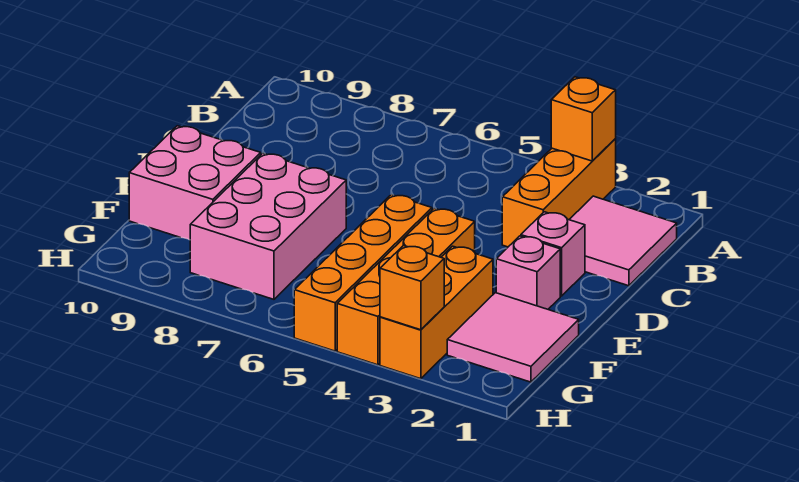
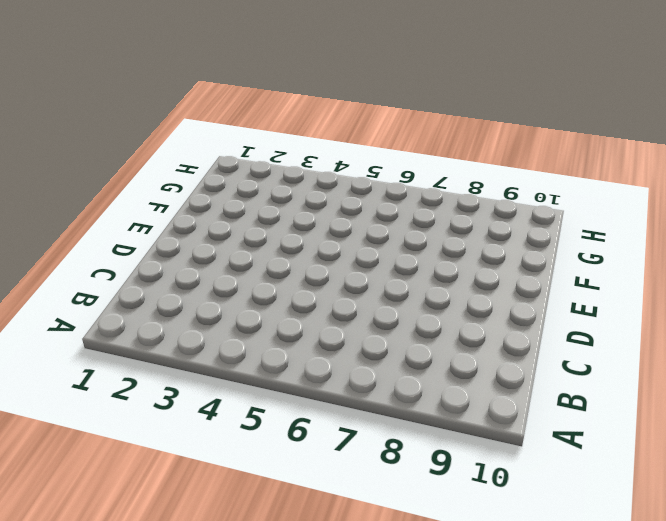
none -> orange brick A3:C3 level 1
none -> pink tile B1:C2 level 1
none -> pink brick D2 level 1

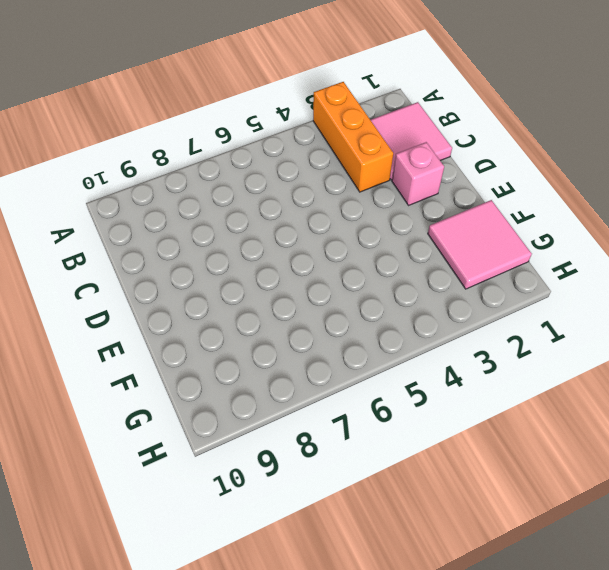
none -> pink brick E2 level 1
none -> orange brick E4:H4 level 1
none -> orange brick E5:H5 level 1

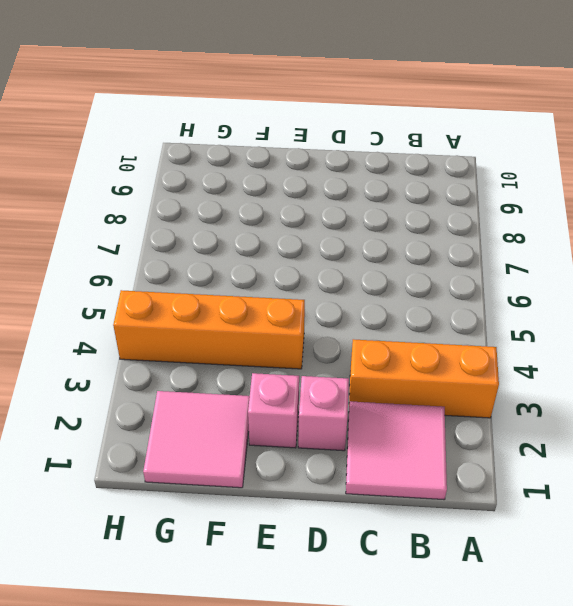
none -> orange brick E5:H5 level 1
none -> pink brick E7:G8 level 1
none -> pink brick E9:F10 level 1

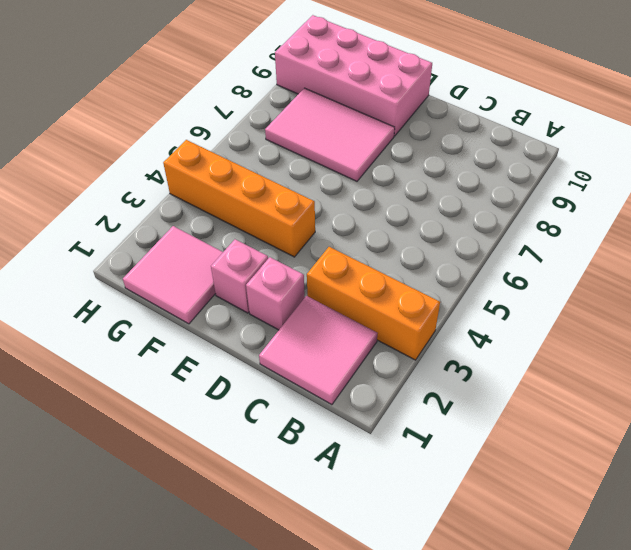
pink tile E7:G8 level 1 -> pink brick E7:G8 level 1
pink brick E9:H10 level 1 -> pink brick E9:F10 level 1
none -> orange brick E5:H5 level 1
none -> orange brick F3:H3 level 1
none -> orange brick A3 level 2

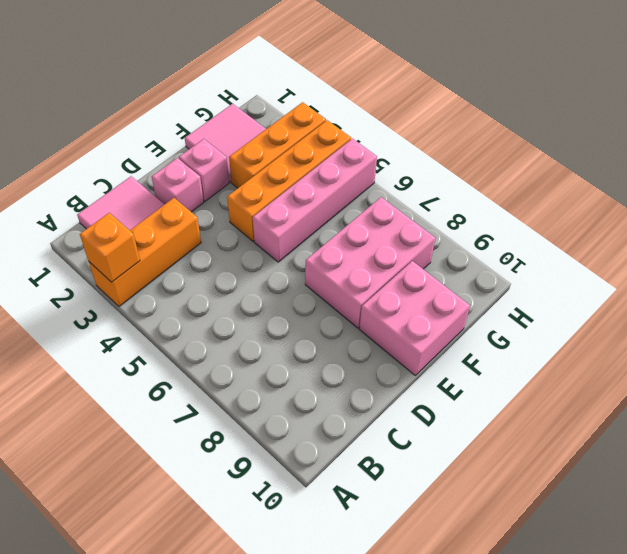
pink brick E5:H5 level 1 -> orange brick E5:H5 level 1
none -> orange brick H3 level 2

